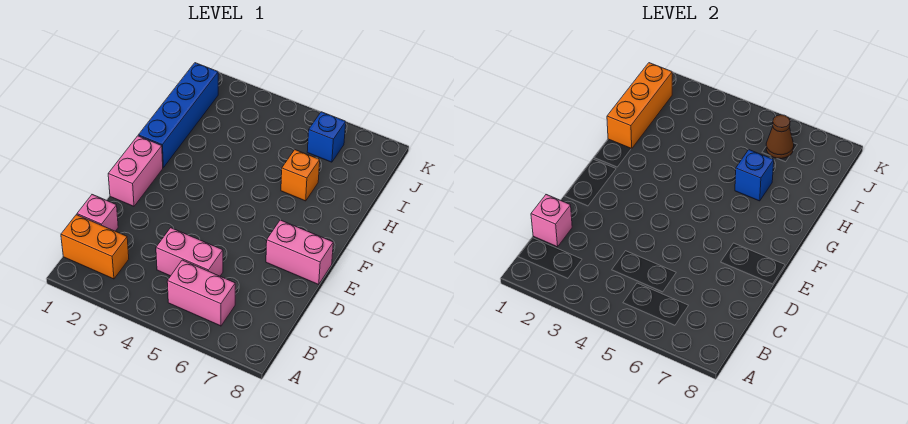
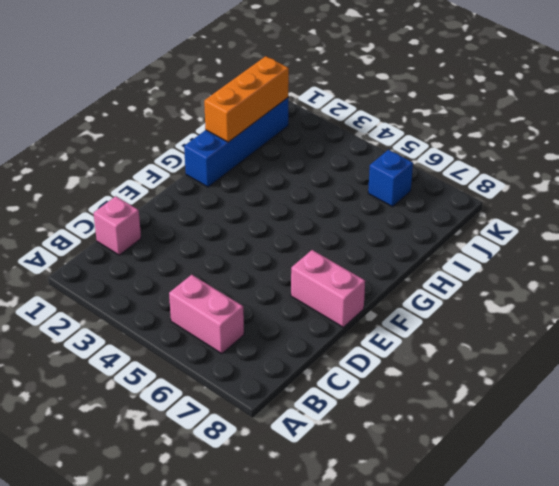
none -> orange brick B1:B2 level 1
none -> pink brick C4:C5 level 1
none -> pink brick E1:F1 level 1

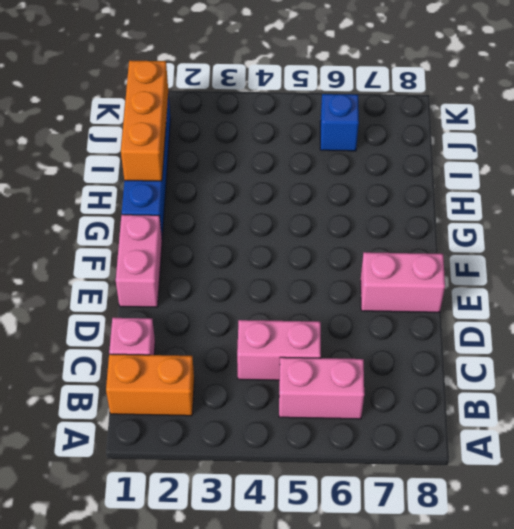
none -> orange brick H6 level 1
none -> pink brick C1 level 2
none -> blue brick H6 level 2

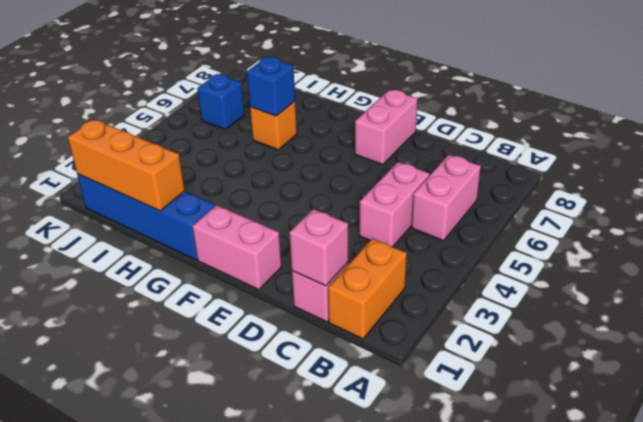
none -> brown cone J6 level 2

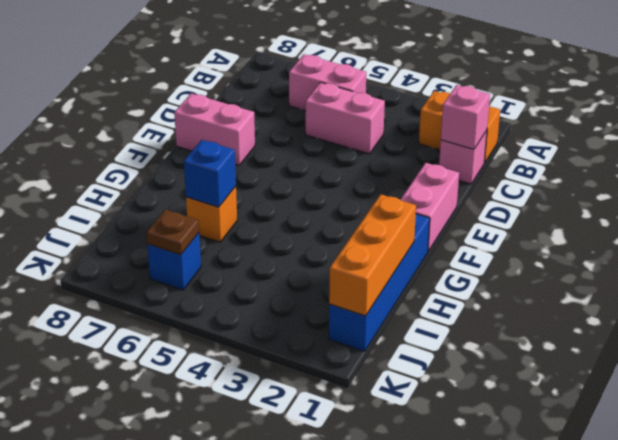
brown plate J6 level 2 -> brown cone J6 level 2

